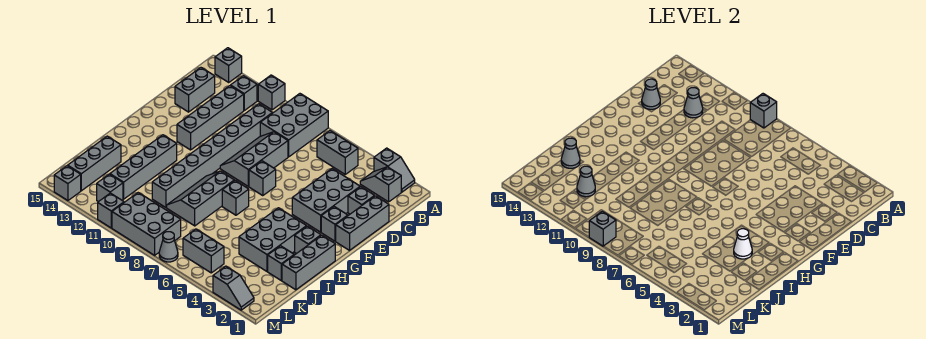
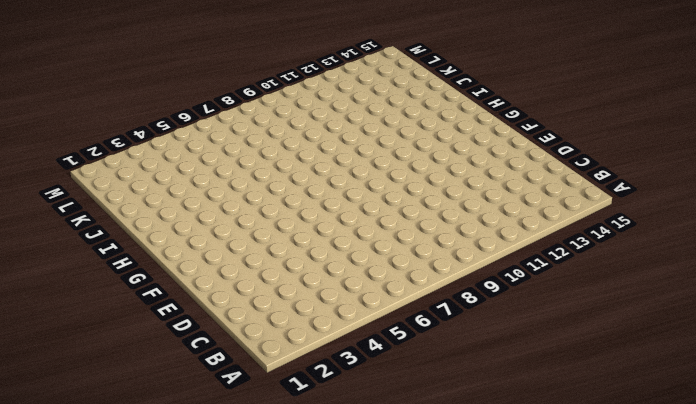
none -> grey slope A2:A3 level 1 top 3
none -> grey brick A8:C9 level 1
none -> grey brick A11 level 1
none -> grey brick A14 level 1

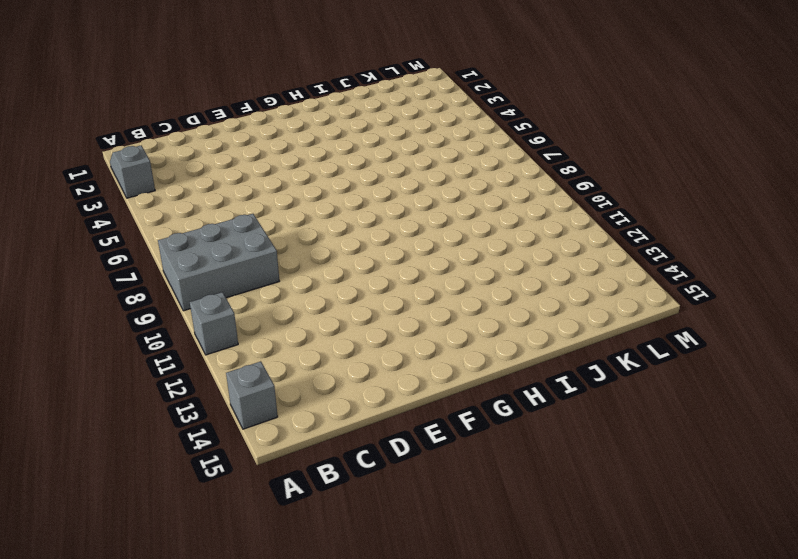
none -> grey slope B2:B3 level 1 top 2
none -> grey brick B5:B6 level 1
none -> grey brick B12 level 1
none -> grey brick C10:J10 level 1

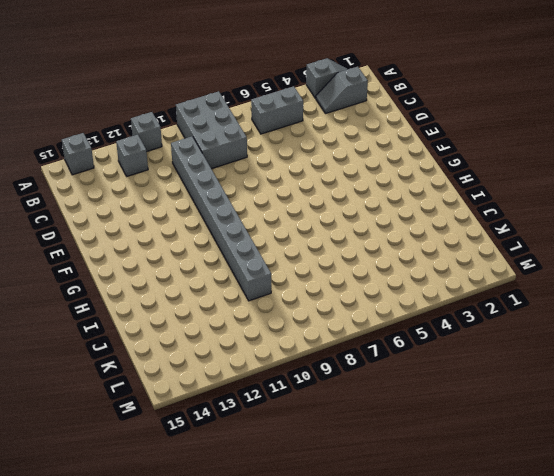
none -> grey brick C12:F12 level 1
none -> grey brick C14:D14 level 1
none -> grey brick D1:F1 level 1
none -> grey brick D2 level 1

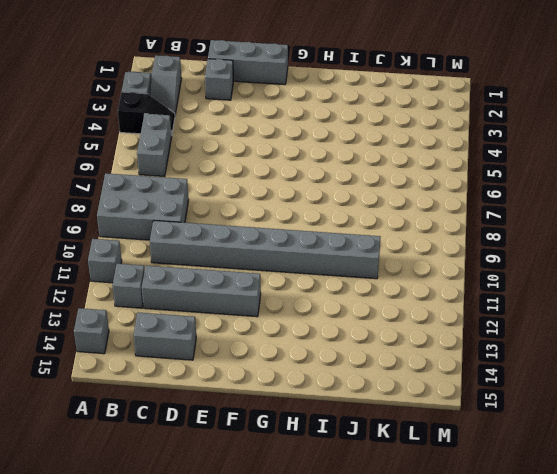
black slope A4:B4 level 1 top A -> none
none -> grey brick D3:F4 level 1
none -> grey slope D8:F9 level 1 top 8
none -> grey brick F2 level 1
none -> grey brick F7 level 1

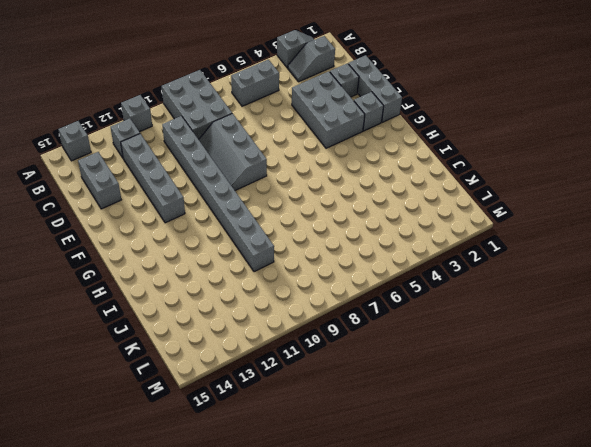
none -> grey brick F7 level 1
none -> grey brick H1:J1 level 1
none -> grey brick H2 level 1
none -> grey brick H3:J4 level 1

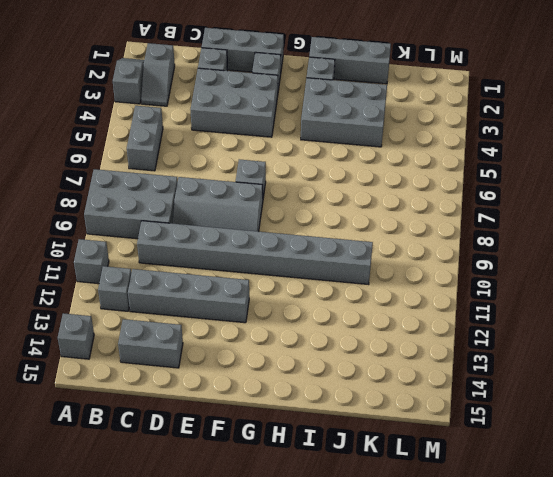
none -> grey brick H7 level 1
none -> grey slope H8:J9 level 1 top 8
none -> grey brick H12:K12 level 1
none -> grey brick J2 level 1

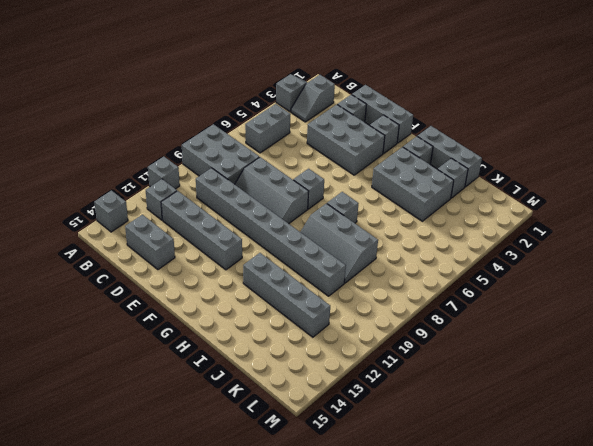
none -> grey brick J14:L14 level 1
none -> grey brick L5:L6 level 1
none -> grey brick L8:M10 level 1
none -> grey brick L12 level 1

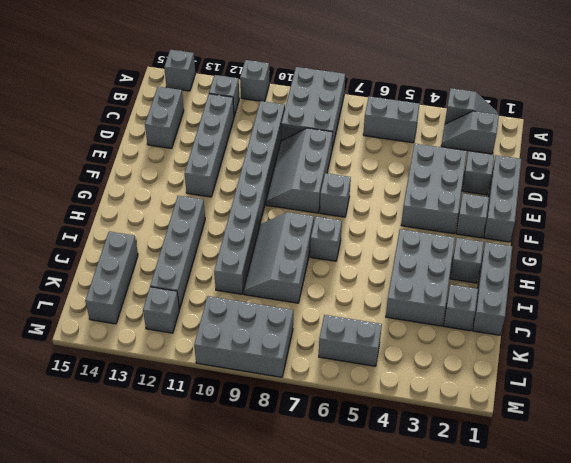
none -> grey slope M2:M3 level 1 top 3
none -> grey cone M7 level 1
none -> grey brick M11 level 1
none -> grey brick M14 level 1

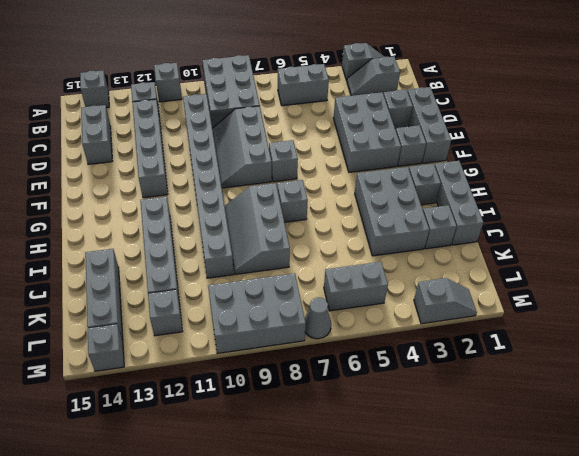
none -> grey brick M11 level 1
none -> grey brick A9 level 2
none -> grey cone C12 level 2
none -> grey cone D14 level 2

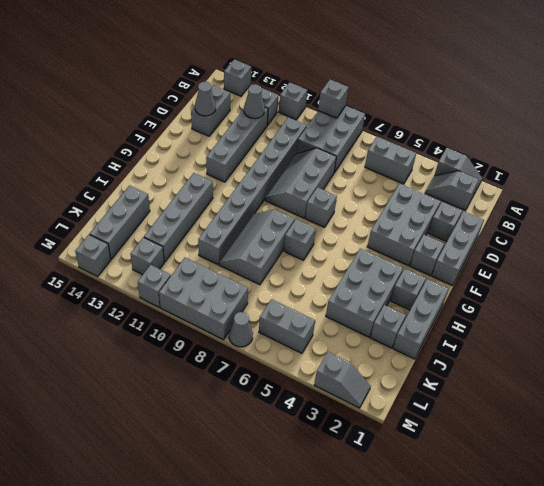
none -> white cone I3 level 2
none -> grey cone J14 level 2
none -> grey cone K12 level 2
none -> grey brick M9 level 2

